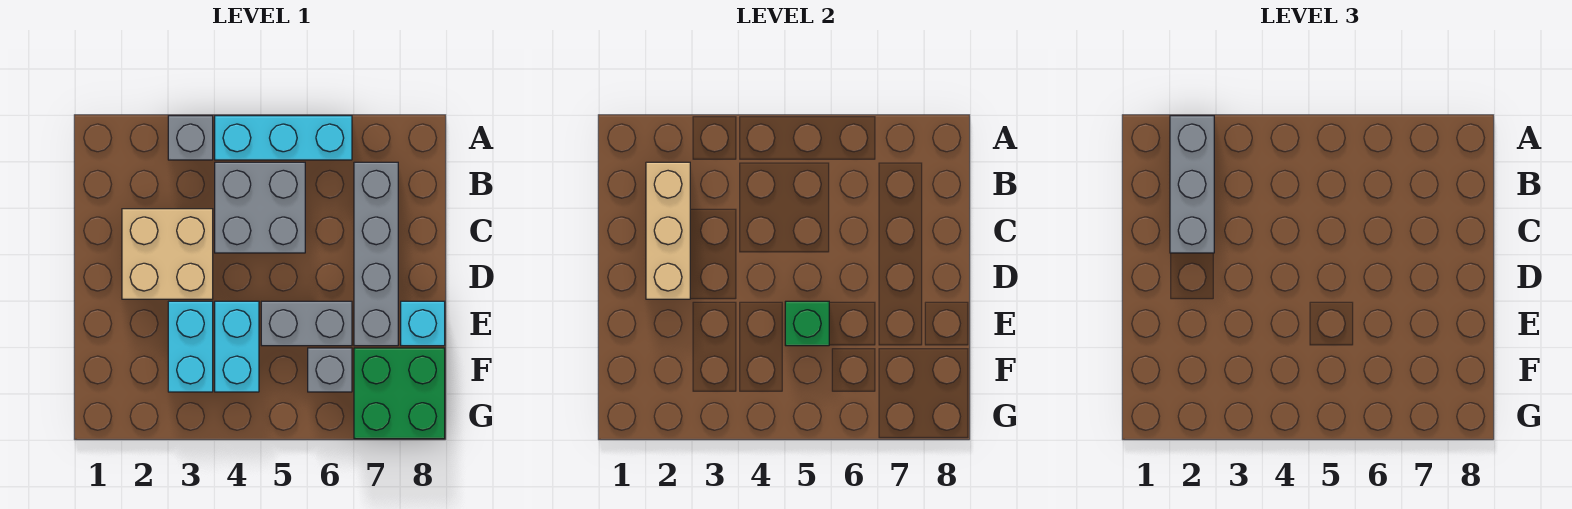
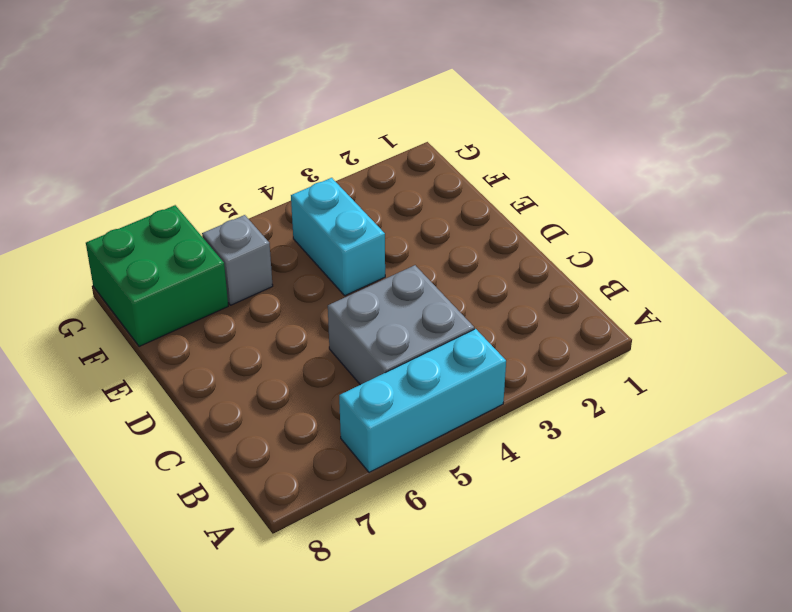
none -> grey brick A3 level 1
none -> grey brick B7:E7 level 1
none -> tan brick C2:D3 level 1

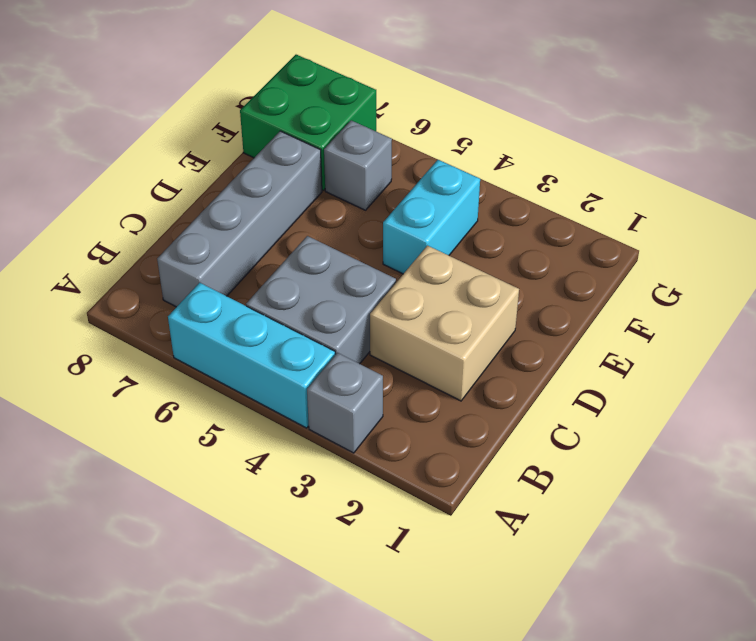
none -> cyan brick E3:F3 level 1
none -> grey brick E5:E6 level 1
none -> cyan brick E8 level 1

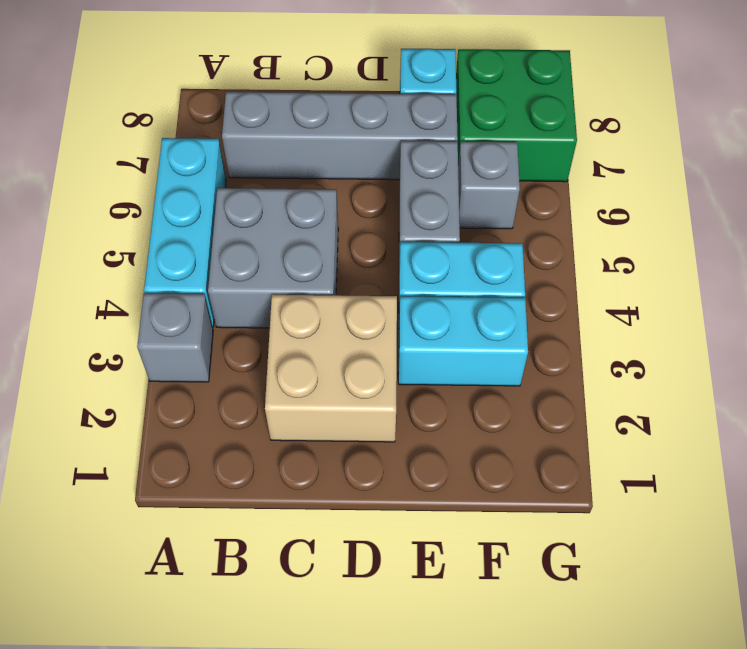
none -> tan brick B2:D2 level 2
none -> green brick E5 level 2
none -> grey brick A2:C2 level 3

